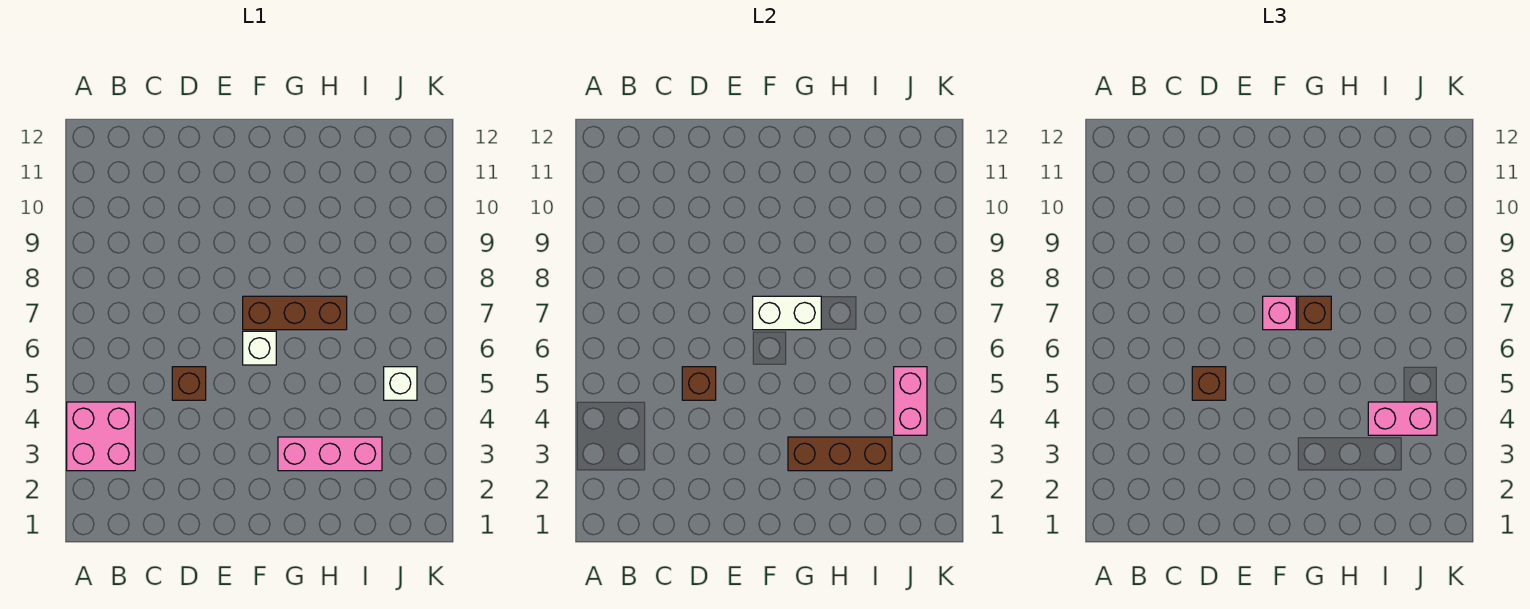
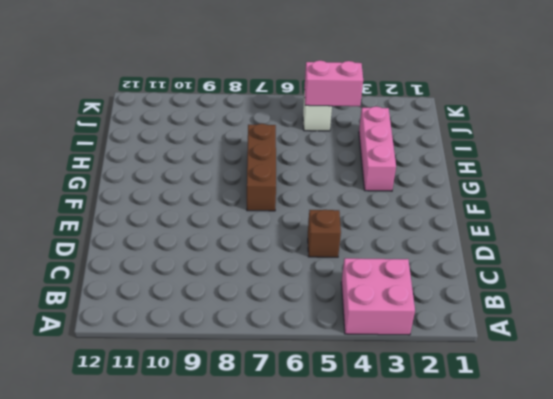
none -> white brick F6 level 1
none -> brown brick D5 level 2
none -> white brick F7:G7 level 2

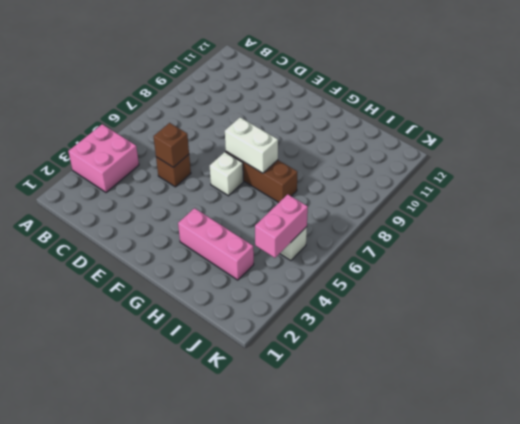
none -> brown brick G3:I3 level 2
none -> brown brick D5 level 3
none -> pink brick F7 level 3

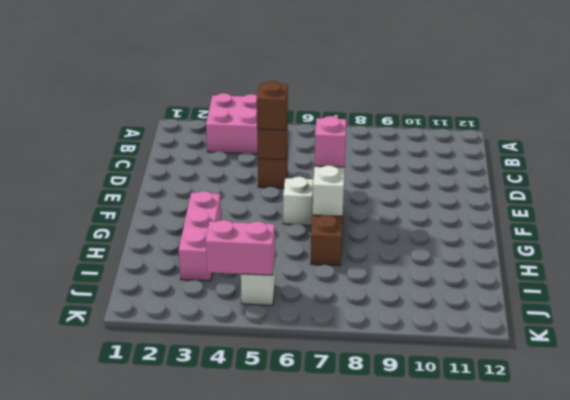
none -> brown brick G3:I3 level 2
none -> brown brick G7 level 3
none -> pink brick I4:J4 level 3

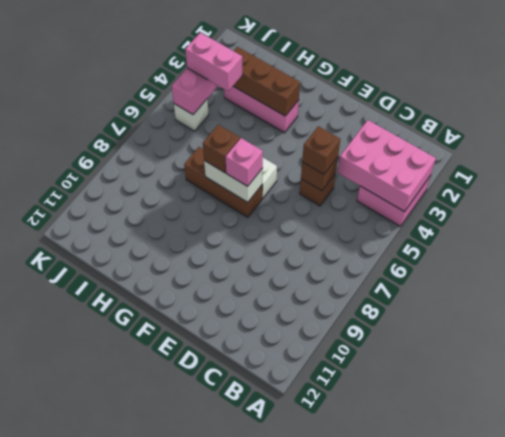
pink brick A3:C4 level 2 -> none

